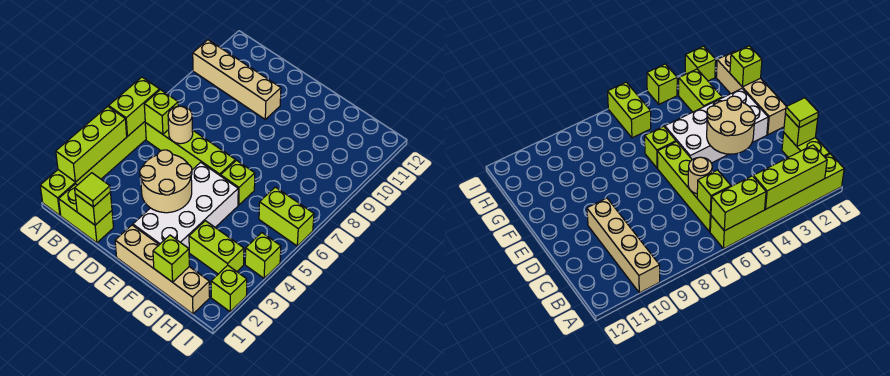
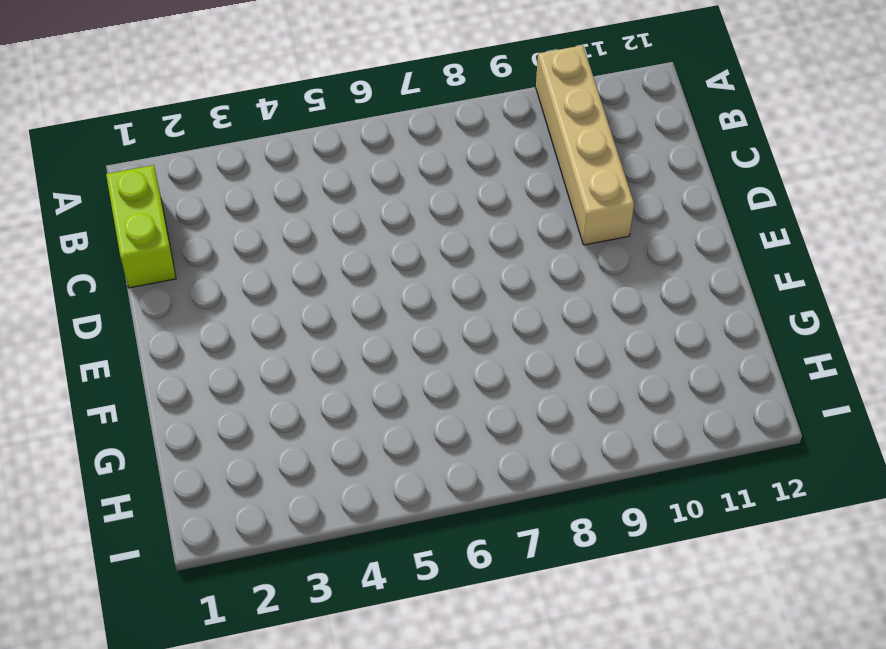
none -> lime brick A1:A6 level 1
none -> lime brick B6:E6 level 1
none -> tan brick E1:H1 level 1

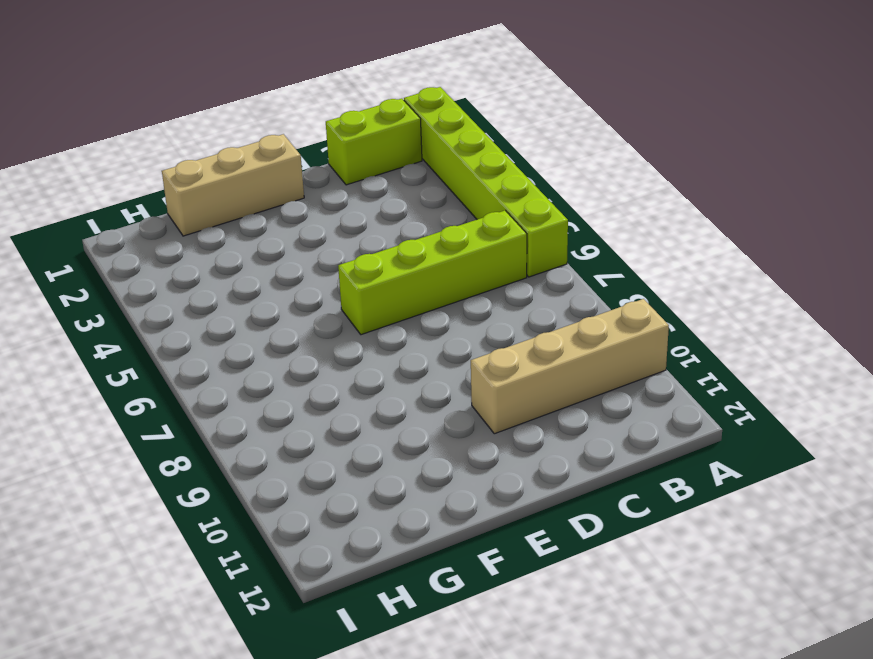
tan brick E1:G1 level 1 -> tan brick E1:H1 level 1
none -> white brick E2:F5 level 1
none -> lime brick F6 level 1
none -> lime brick G3:H3 level 1

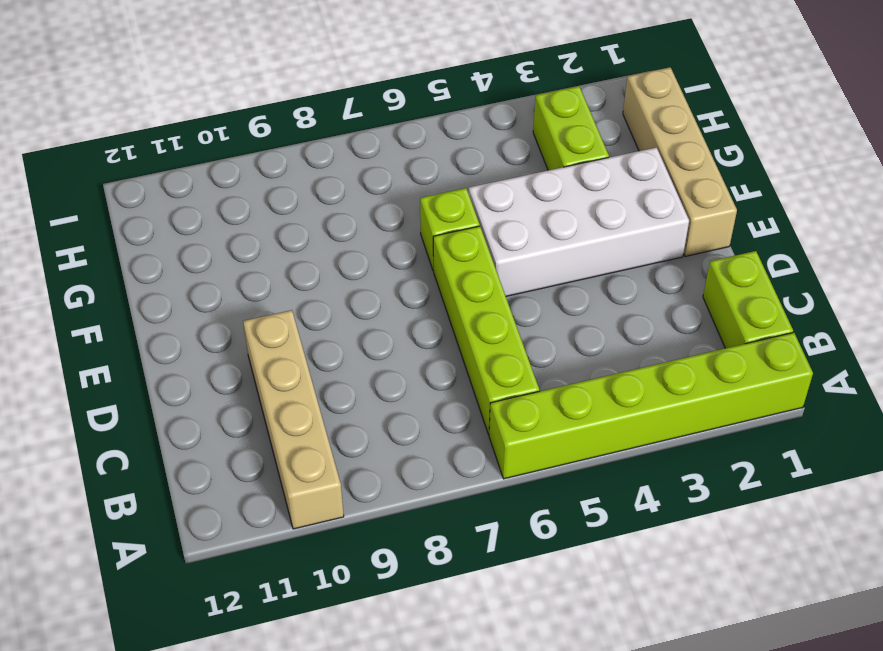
none -> lime brick H6:I6 level 1
none -> lime brick I2 level 1
none -> lime brick I4 level 1

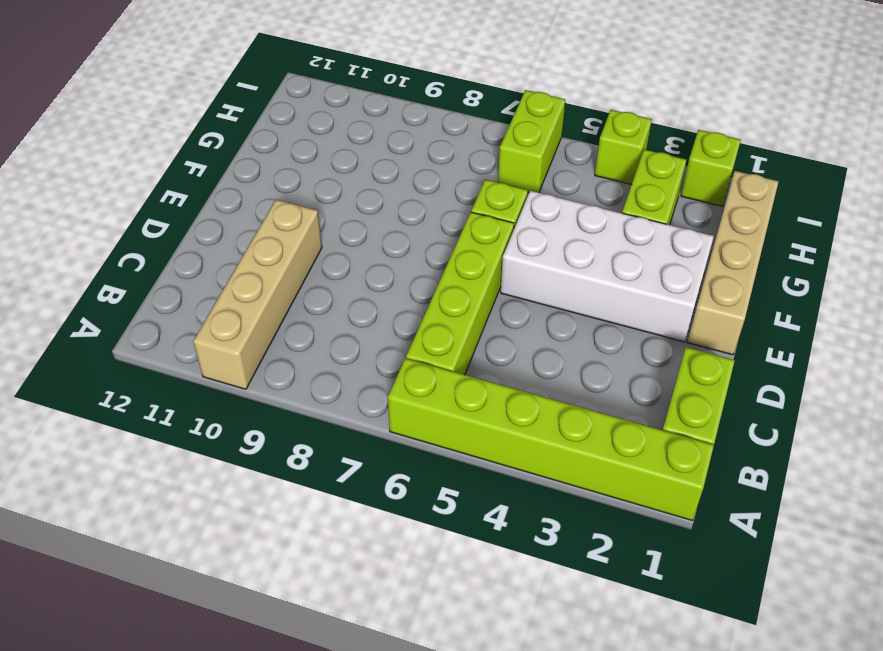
none -> lime brick A2:A4 level 2
none -> lime brick A5:A6 level 2
none -> lime brick B6 level 2

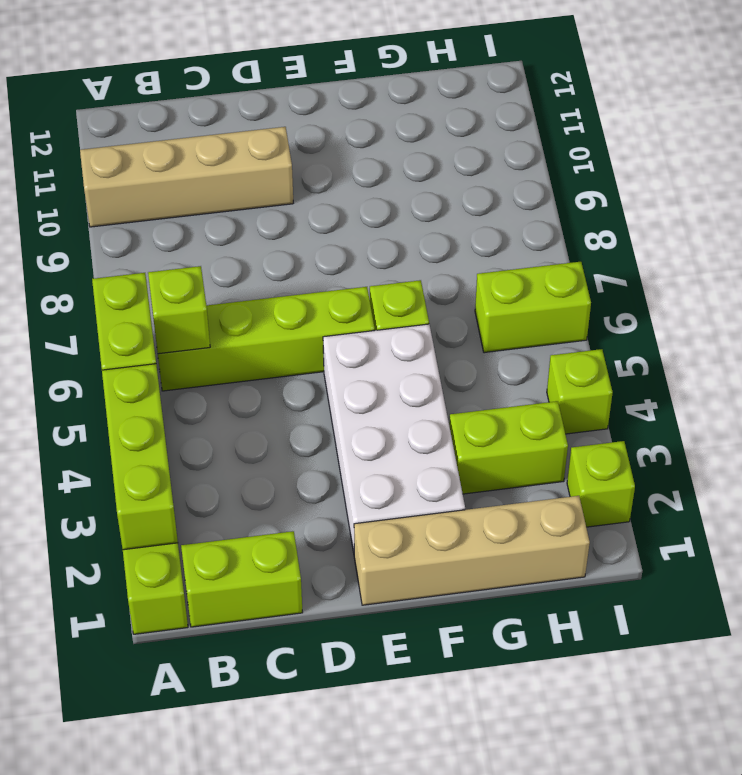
none -> lime brick C1 level 2
none -> tan round brick C6 level 2
none -> tan round brick D3:E4 level 2

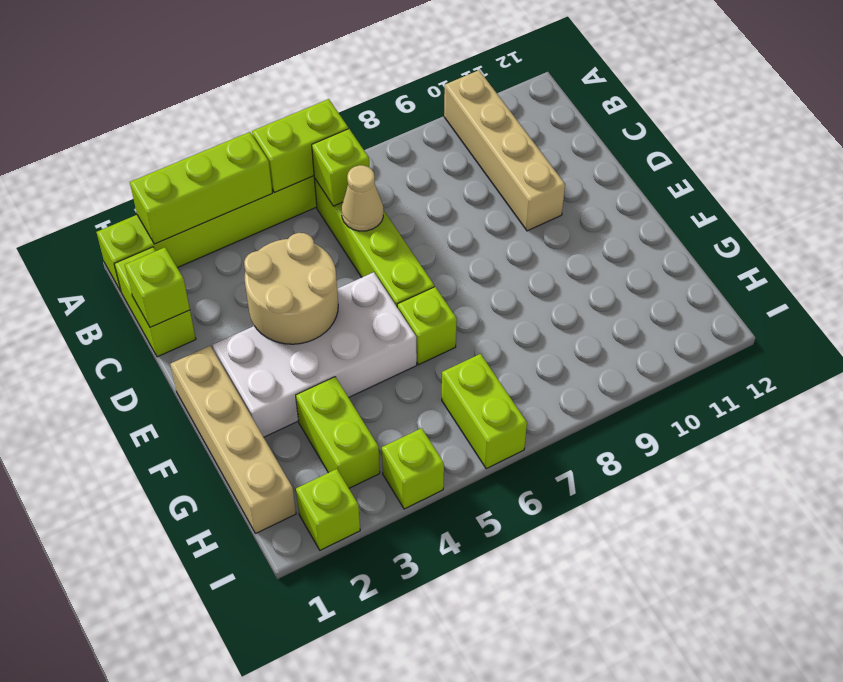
tan cone C6 level 2 -> tan round brick C6 level 2
none -> lime brick G1 level 2
none -> lime tile C1 level 3

